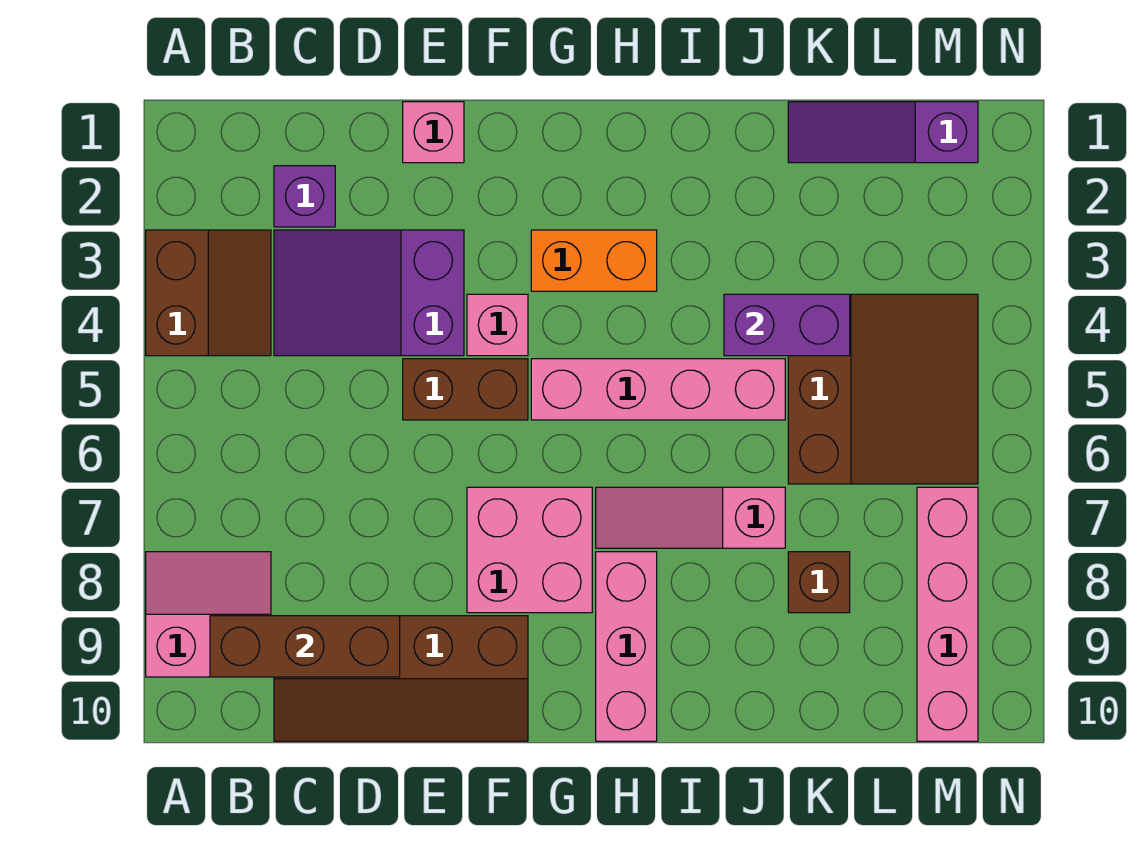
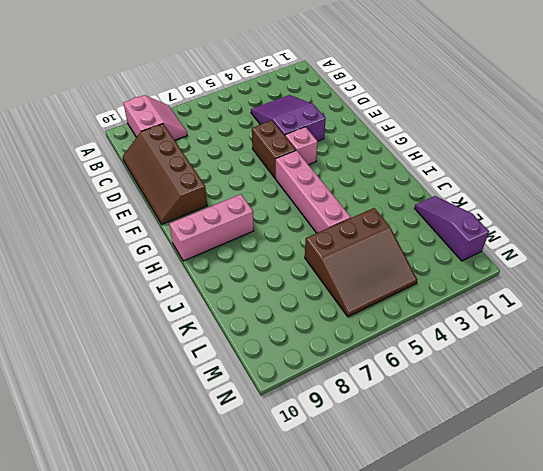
none -> brown slope A3:B4 level 1 top A
none -> purple brick C2 level 1
none -> pink brick E1 level 1

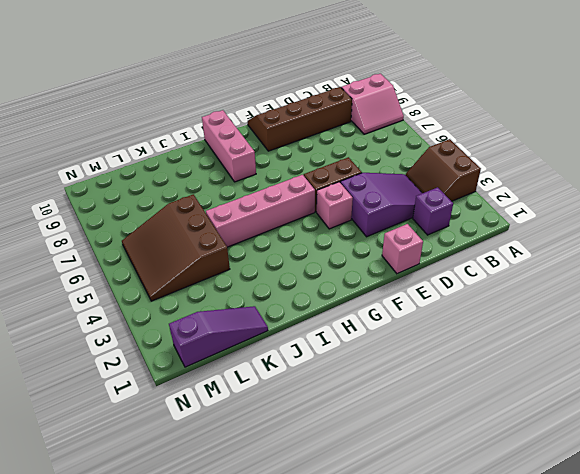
none -> pink brick F7:G8 level 1
none -> orange brick G3:H3 level 1
none -> pink slope H7:J7 level 1 top J

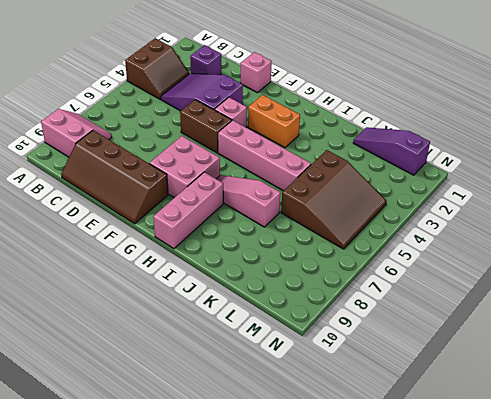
none -> brown brick K8 level 1
none -> pink brick M7:M10 level 1
none -> brown brick B9:D9 level 2

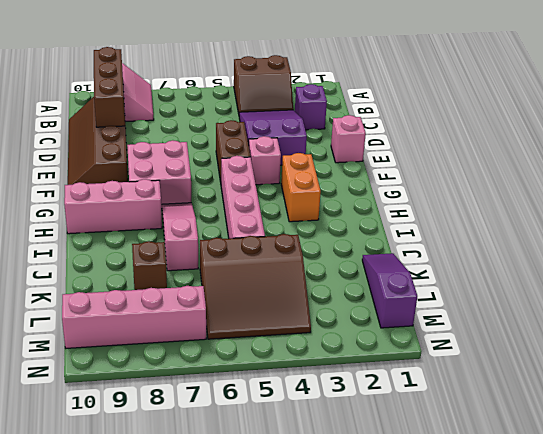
none -> purple brick J4:K4 level 2

